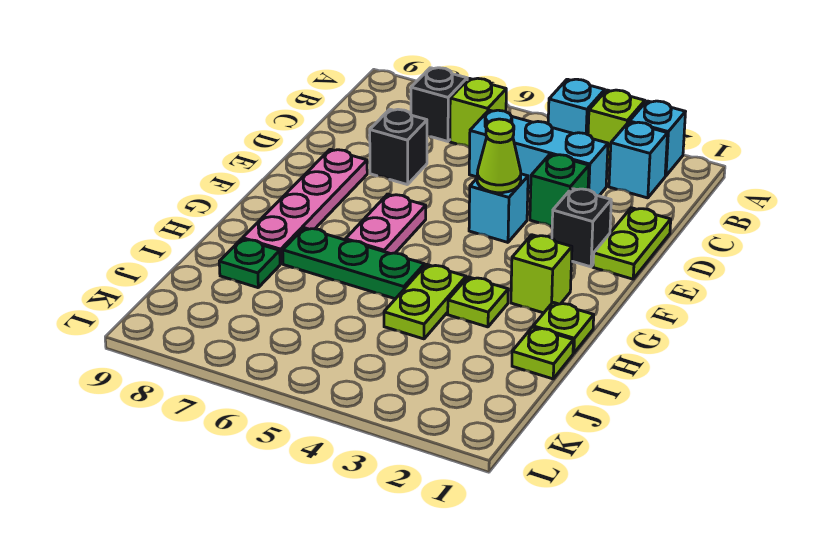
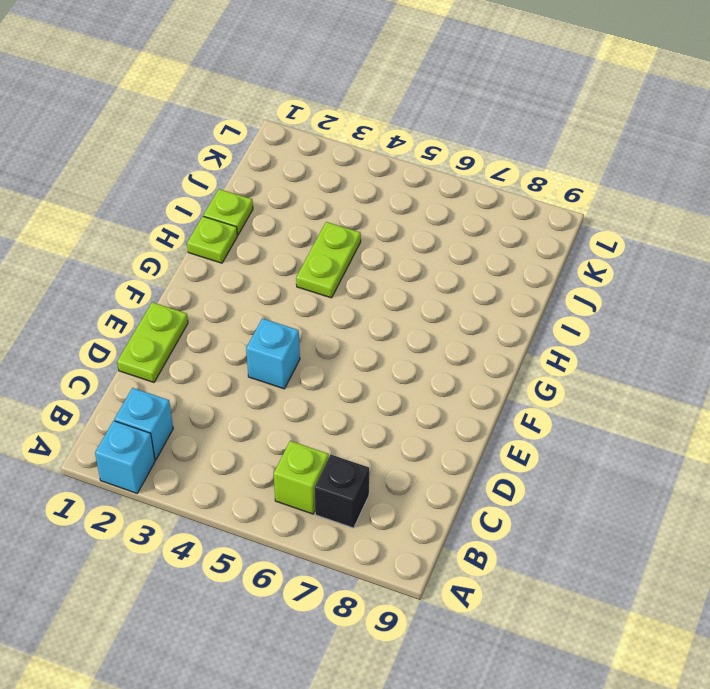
none -> lime brick A3 level 1
none -> cyan brick A4 level 1
none -> cyan brick C3:C5 level 1

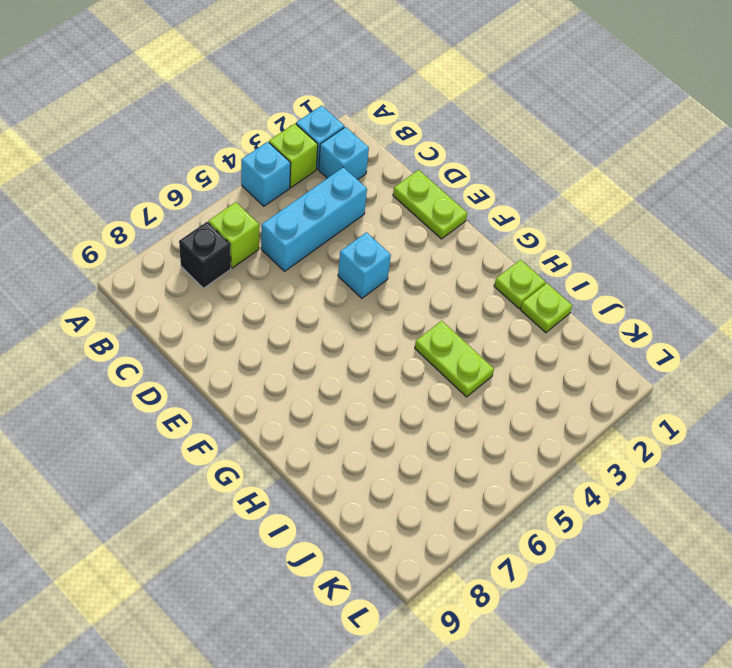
none -> green brick D3 level 1
none -> black brick D7 level 1
none -> black brick E2 level 1

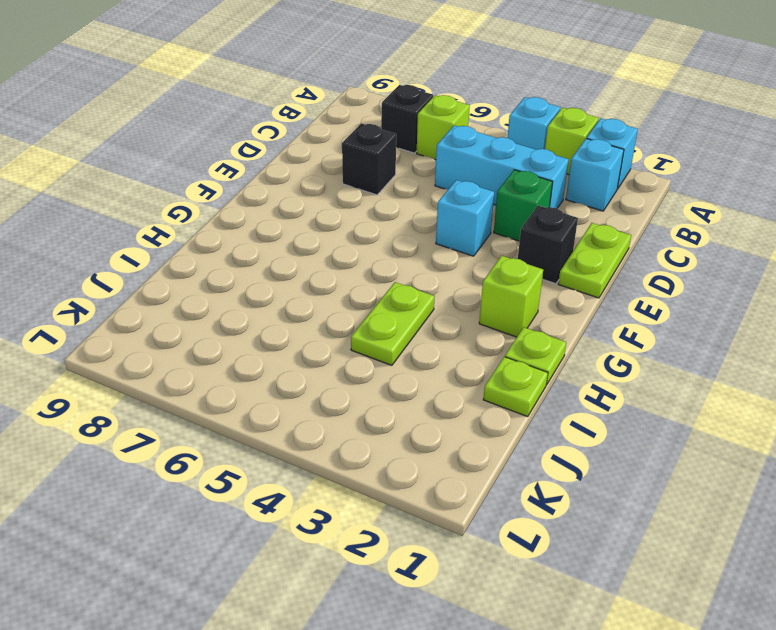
none -> pink plate E8:H8 level 1
none -> pink plate F6:G6 level 1
none -> lime plate H3 level 1

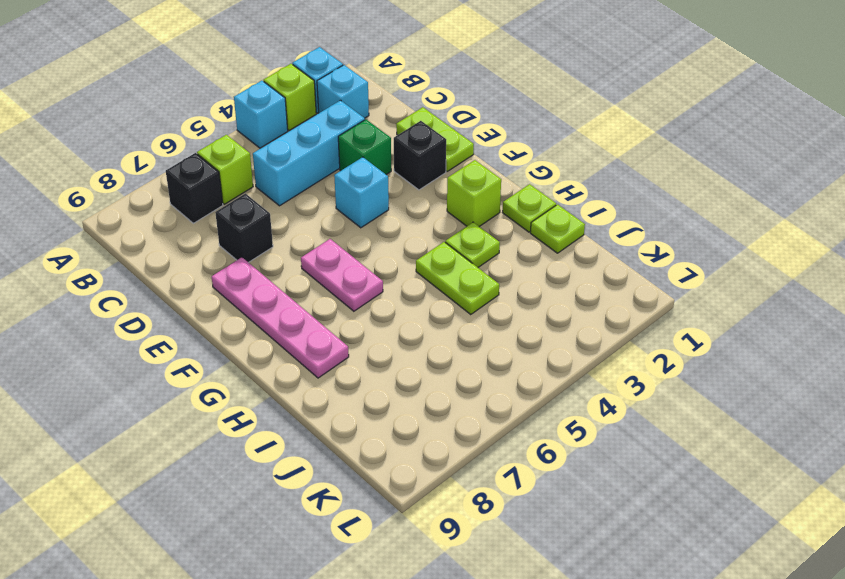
none -> green plate H5:H7 level 1
none -> green plate I8 level 1
none -> lime cone E4 level 2

